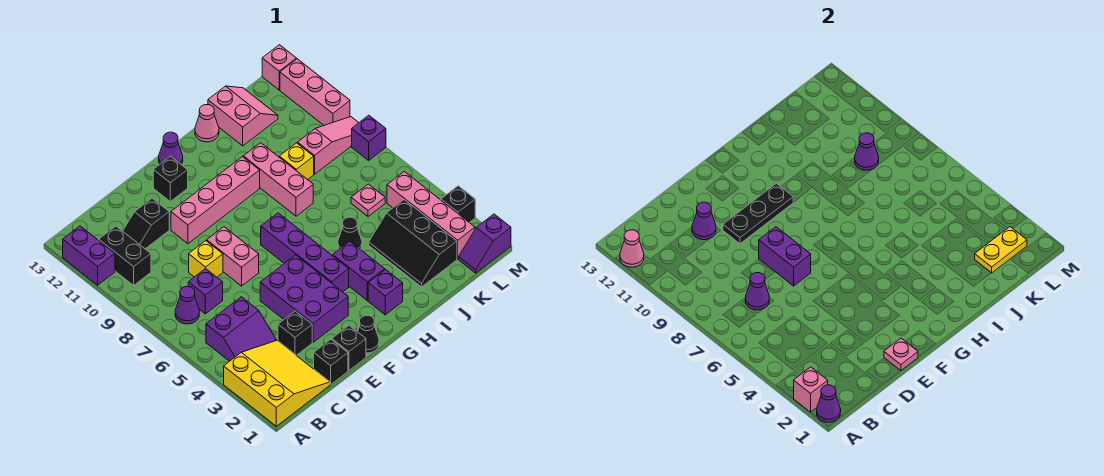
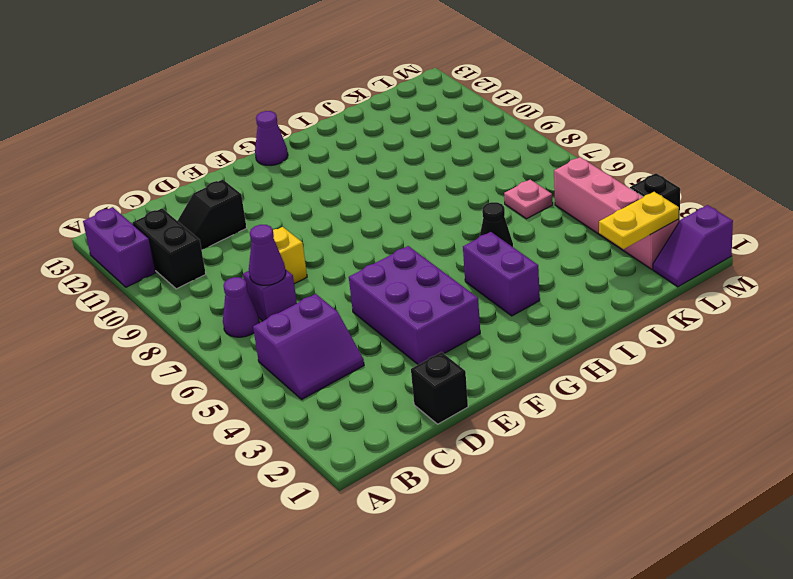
none -> yellow slope A1:C3 level 1 top A
none -> black brick D3 level 1
none -> black brick E1 level 1
none -> pink brick E7:E8 level 1

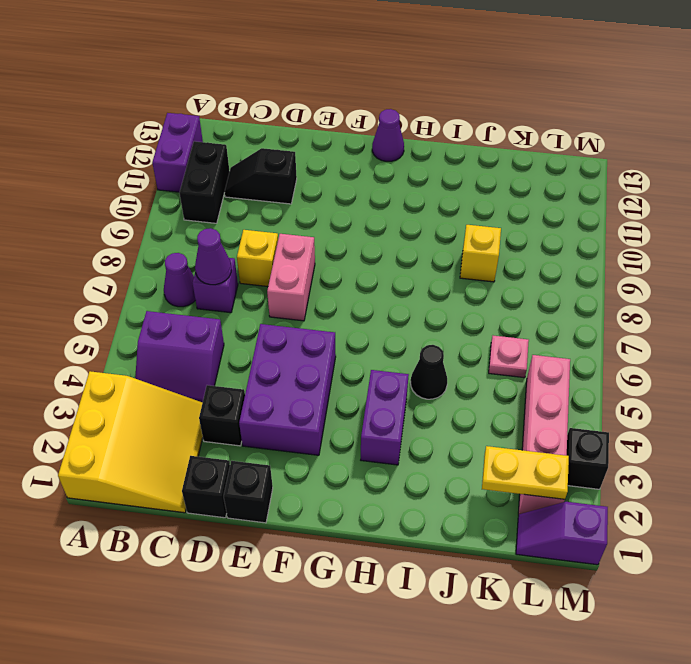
none -> pink brick E10:H10 level 1
none -> black cone F1 level 1
none -> black brick F12 level 1
none -> purple brick G4:G7 level 1

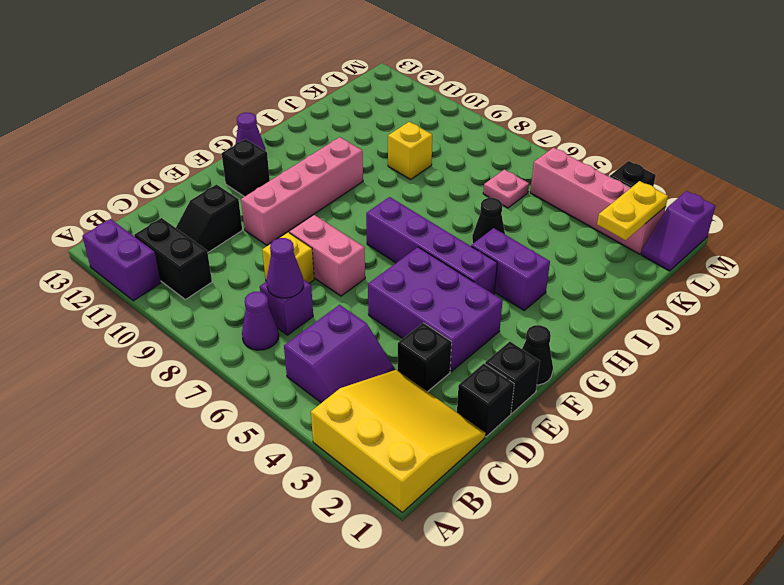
none -> purple brick H2 level 1
none -> pink brick I8:I10 level 1
none -> pink cone I13 level 1
none -> black slope J2:K4 level 1 top K

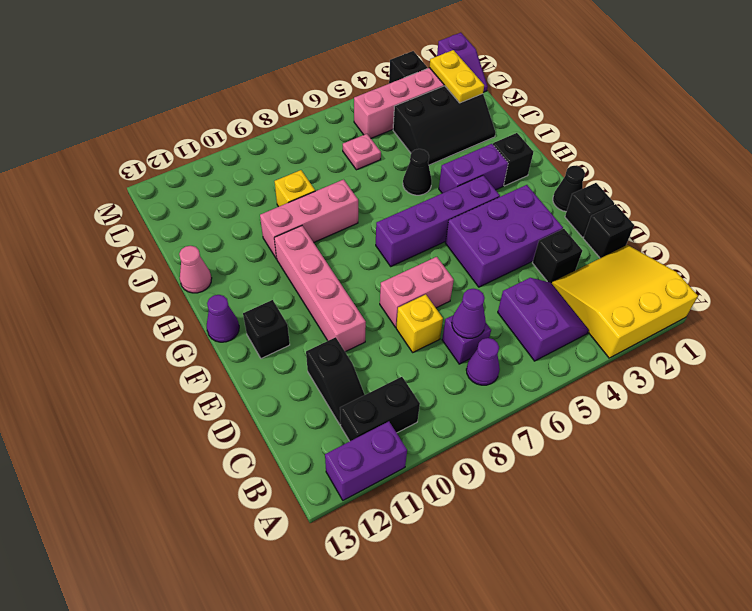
black brick H2 level 1 -> purple brick H2 level 1
none -> pink slope J12:K13 level 1 top J
none -> pink slope K9:M9 level 1 top K
none -> purple brick M8 level 1
none -> pink brick M10:M12 level 1

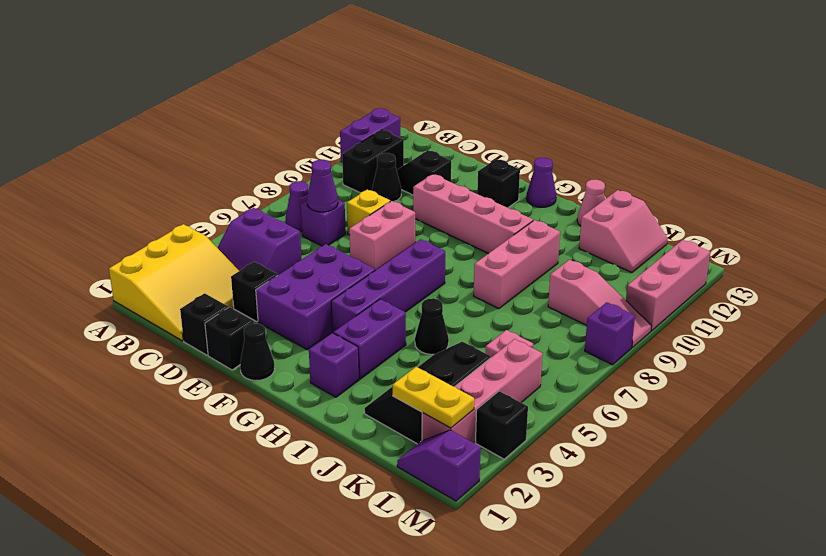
black cone C10 level 1 -> none
none -> yellow brick J9 level 1
none -> pink brick M13 level 1
none -> purple cone A1 level 2
none -> pink brick A2 level 2

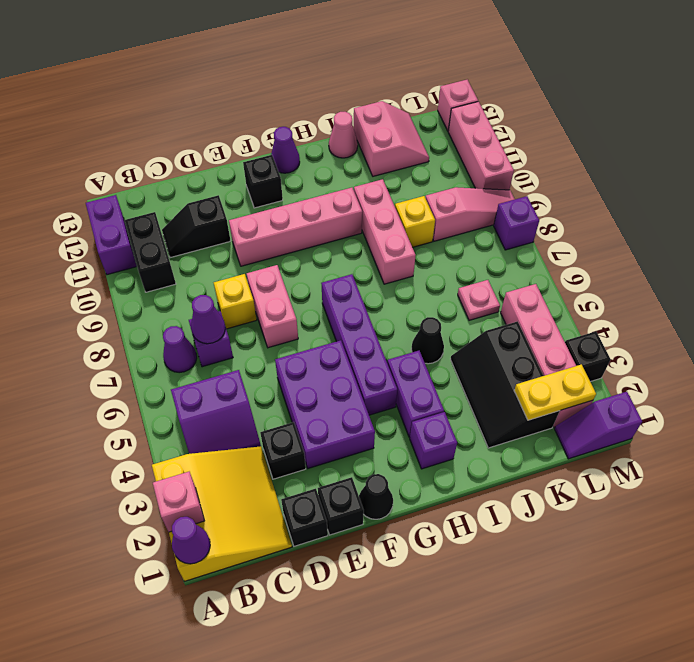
none -> pink cone A12 level 2
none -> purple cone D11 level 2
none -> pink plate E1 level 2
none -> purple brick E7:E8 level 2

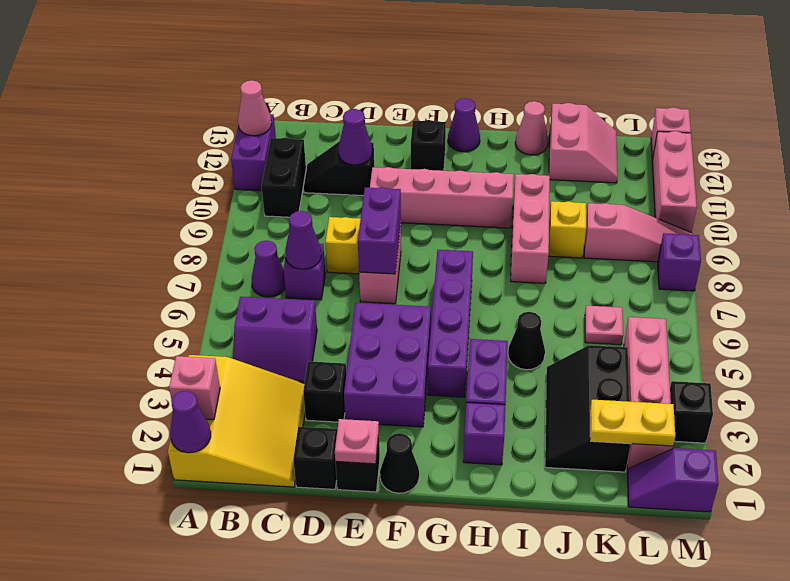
none -> black plate E10:G10 level 2
none -> purple cone K9 level 2

